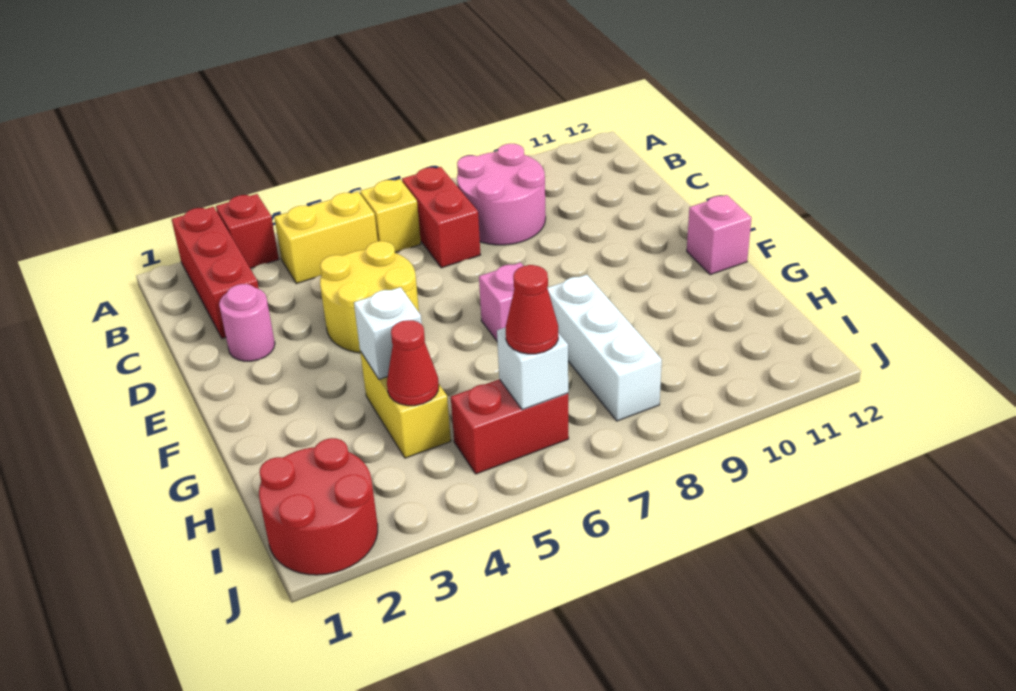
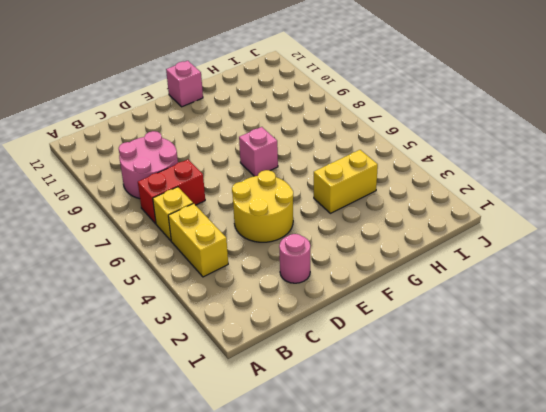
none -> red brick A2:C2 level 1
none -> red brick A3 level 1
none -> white brick G8:I8 level 1

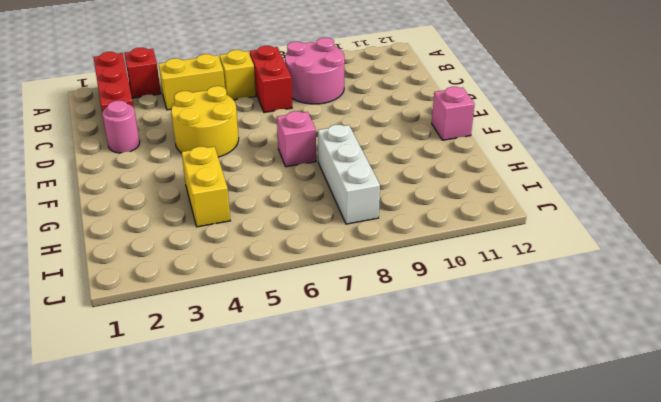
none -> red round brick I1:J2 level 1
none -> red brick I5:I6 level 1
none -> white brick G4 level 2

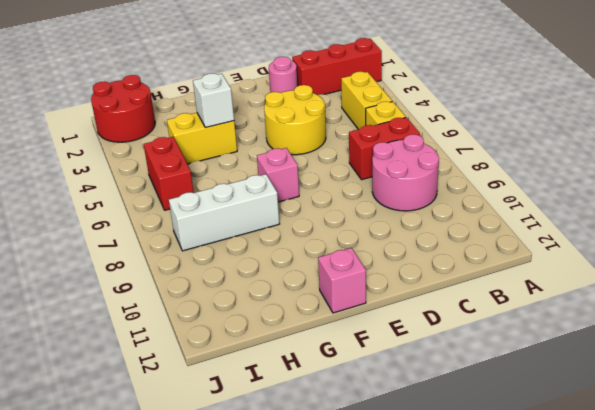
none -> red brick A3 level 1
none -> red cone H4 level 2
none -> white brick I6 level 2

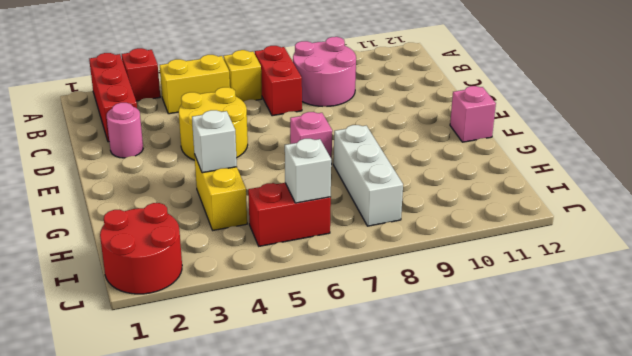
none -> red cone H4 level 2
none -> red cone I6 level 3

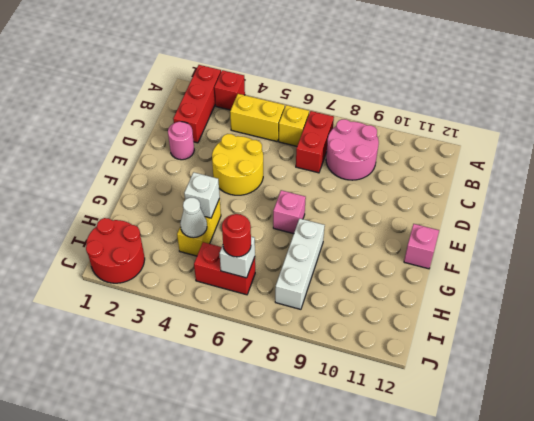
white cone H4 level 2 -> red cone H4 level 2
red round brick I6 level 3 -> red cone I6 level 3

